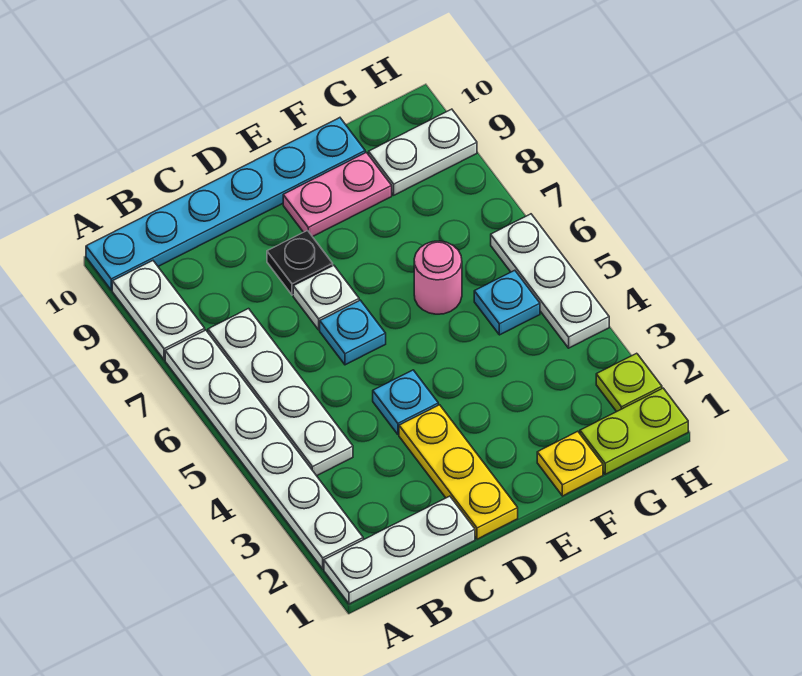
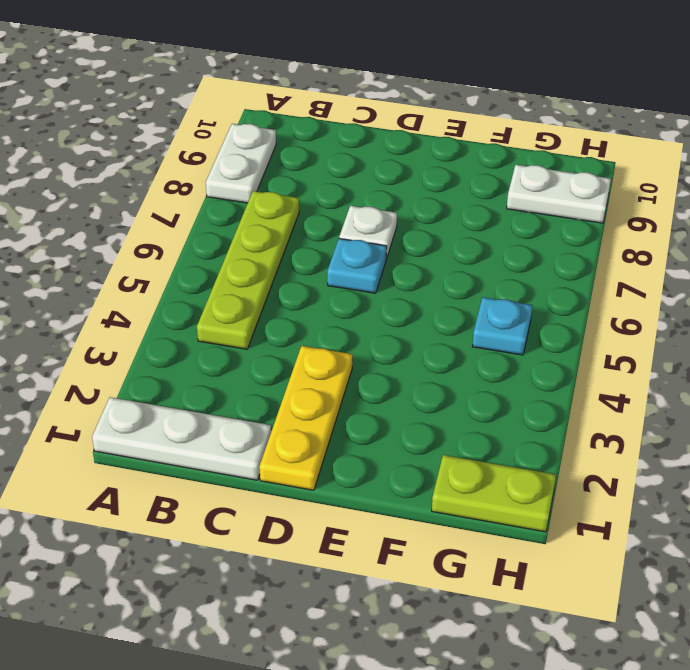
lime plate B4:B7 level 1 -> white plate B4:B7 level 1
none -> white plate A2:A7 level 1
none -> cyan plate A10:F10 level 1
none -> cyan plate D4 level 1

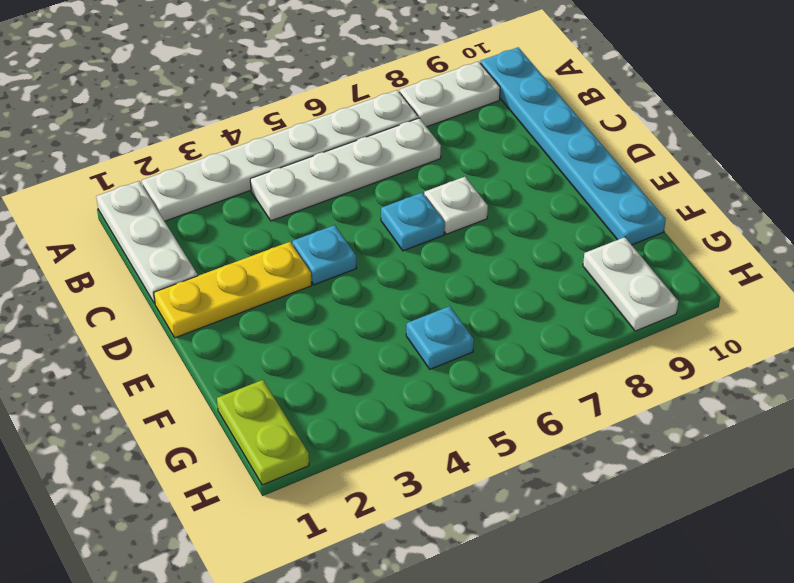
none -> black plate D8 level 1
none -> pink plate E9:F9 level 1
none -> yellow plate F1 level 1

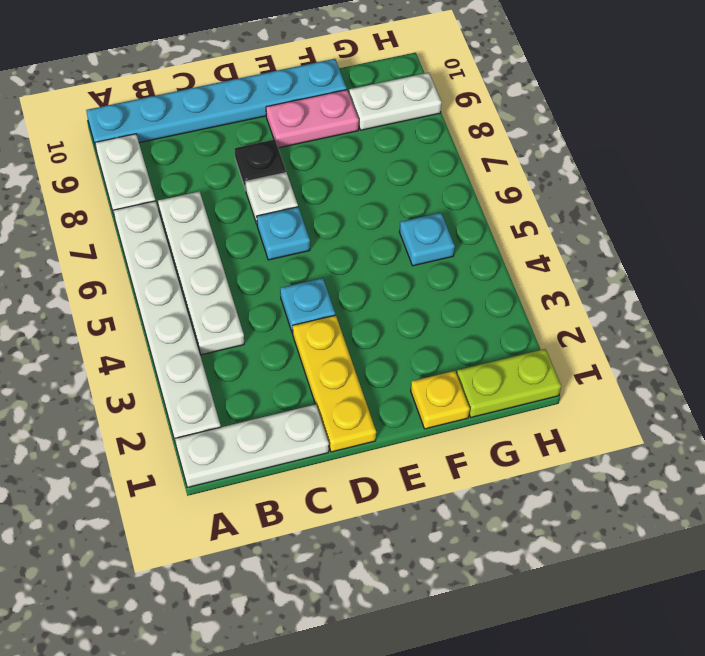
none -> pink round brick F6 level 1
none -> lime plate H2 level 1
none -> white plate H4:H6 level 1

